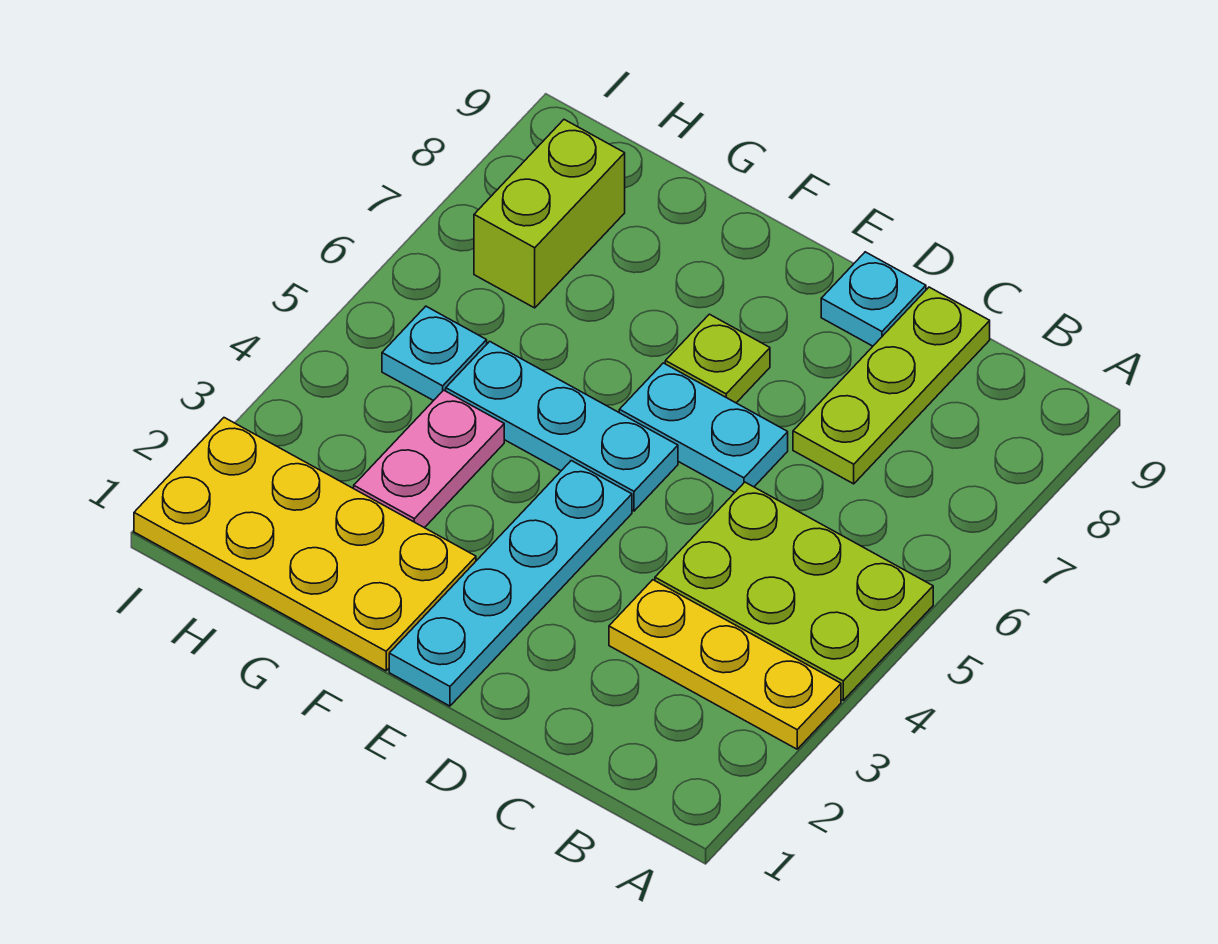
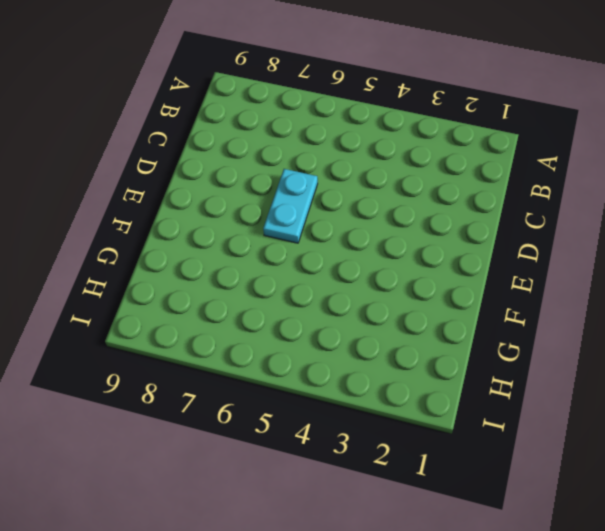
none -> yellow plate A3:C3 level 1
none -> lime plate A4:C5 level 1
none -> lime plate C7:C9 level 1

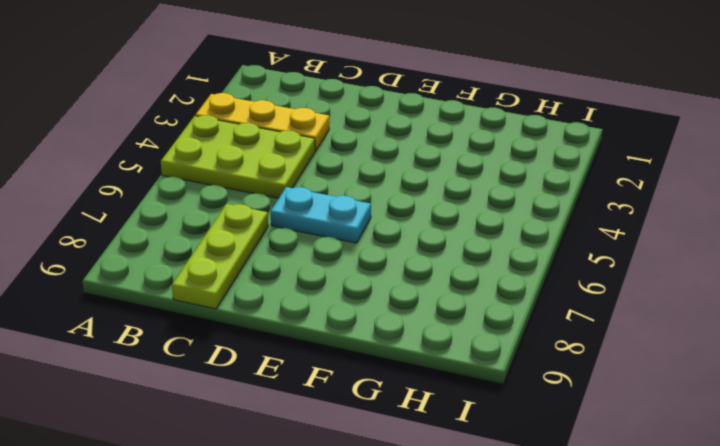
none -> cyan plate D9 level 1
none -> cyan plate E1:E4 level 1
none -> cyan plate E5:G5 level 1

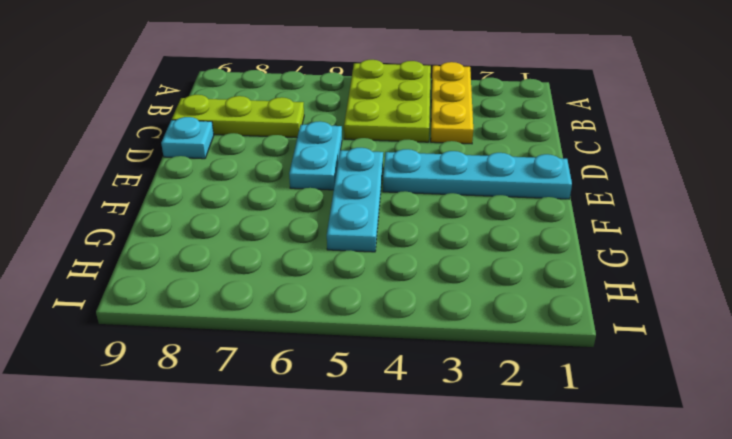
none -> lime plate E7 level 1
none -> yellow plate F1:I2 level 1
none -> pink plate G3:G4 level 1

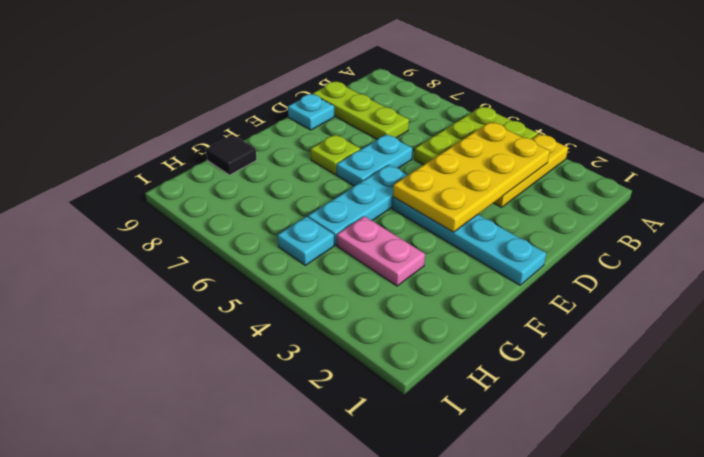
yellow plate B3:E4 level 2 -> yellow plate F1:I2 level 1
black tile G9 level 1 -> none
none -> lime brick H7:H8 level 1

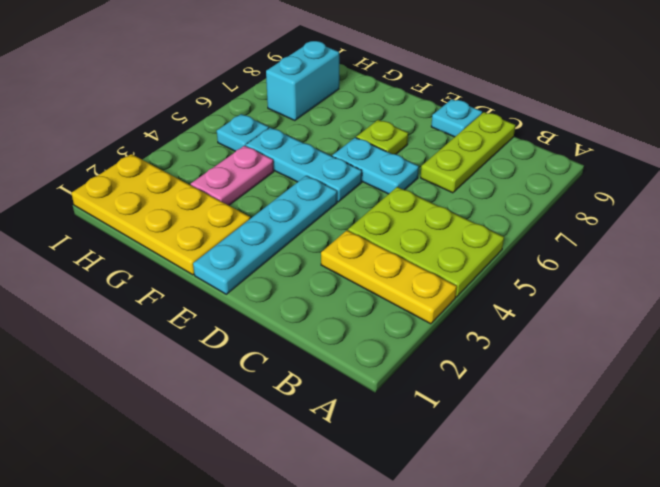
cyan brick H7:H8 level 1 -> lime brick H7:H8 level 1

